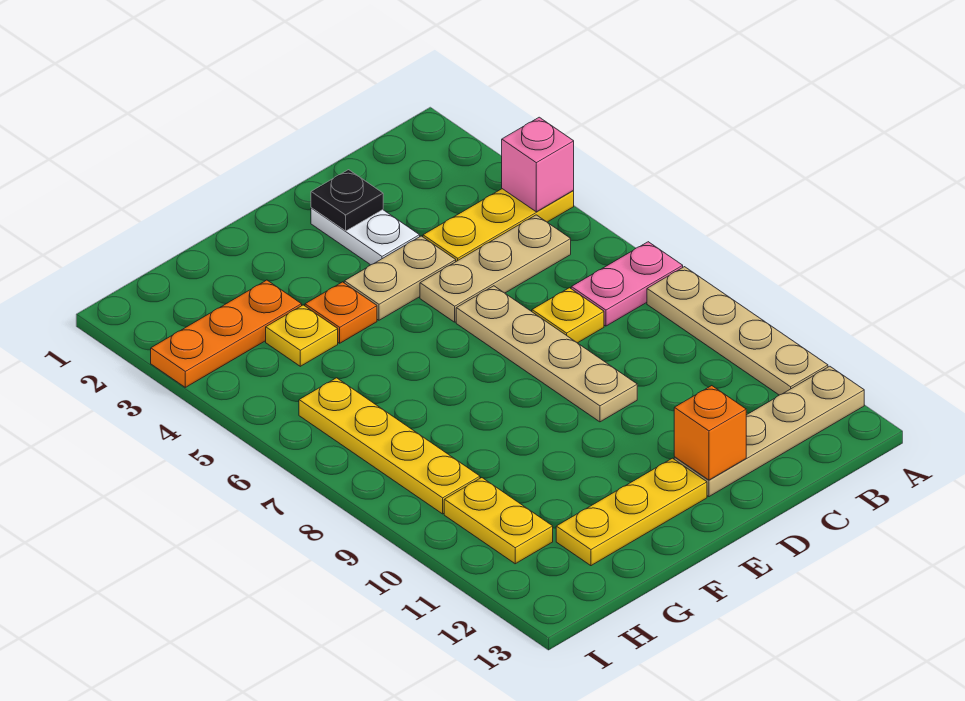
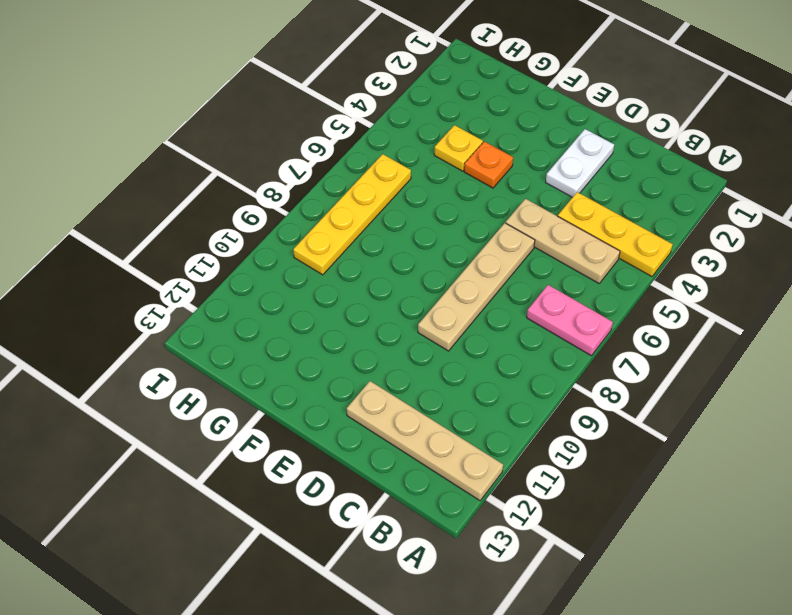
none -> tan plate A8:A11 level 1
none -> yellow plate C7 level 1
none -> tan plate D4:E4 level 1

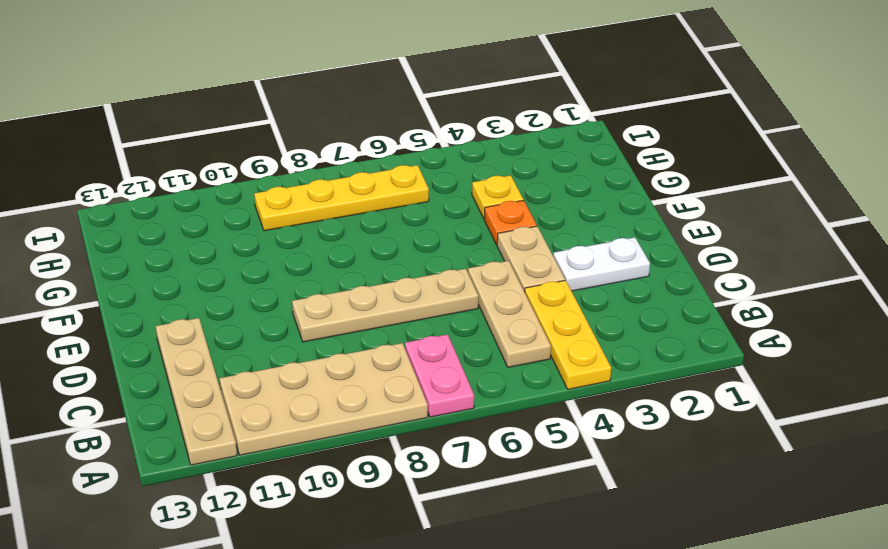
tan plate A8:B11 level 1 -> tan plate A8:A11 level 1
none -> yellow plate C7 level 1
none -> yellow plate E12:G12 level 1
none -> orange plate G3:I3 level 1

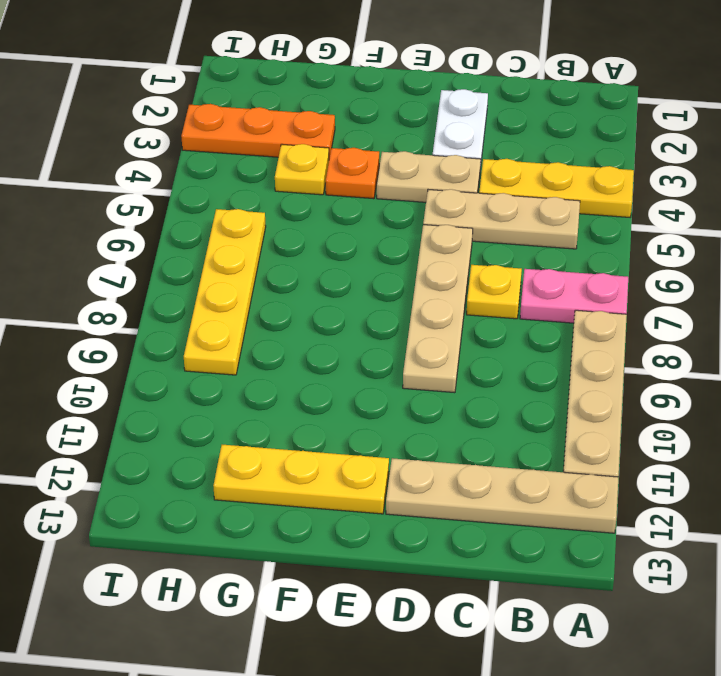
none -> yellow plate H10:H11 level 1
none -> pink brick A4 level 2
none -> black plate D2 level 2

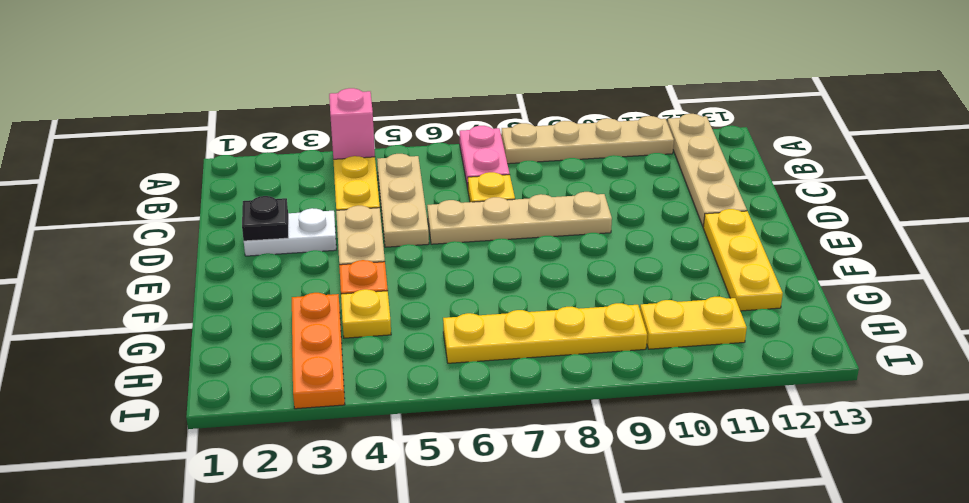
none -> orange brick D12 level 2

